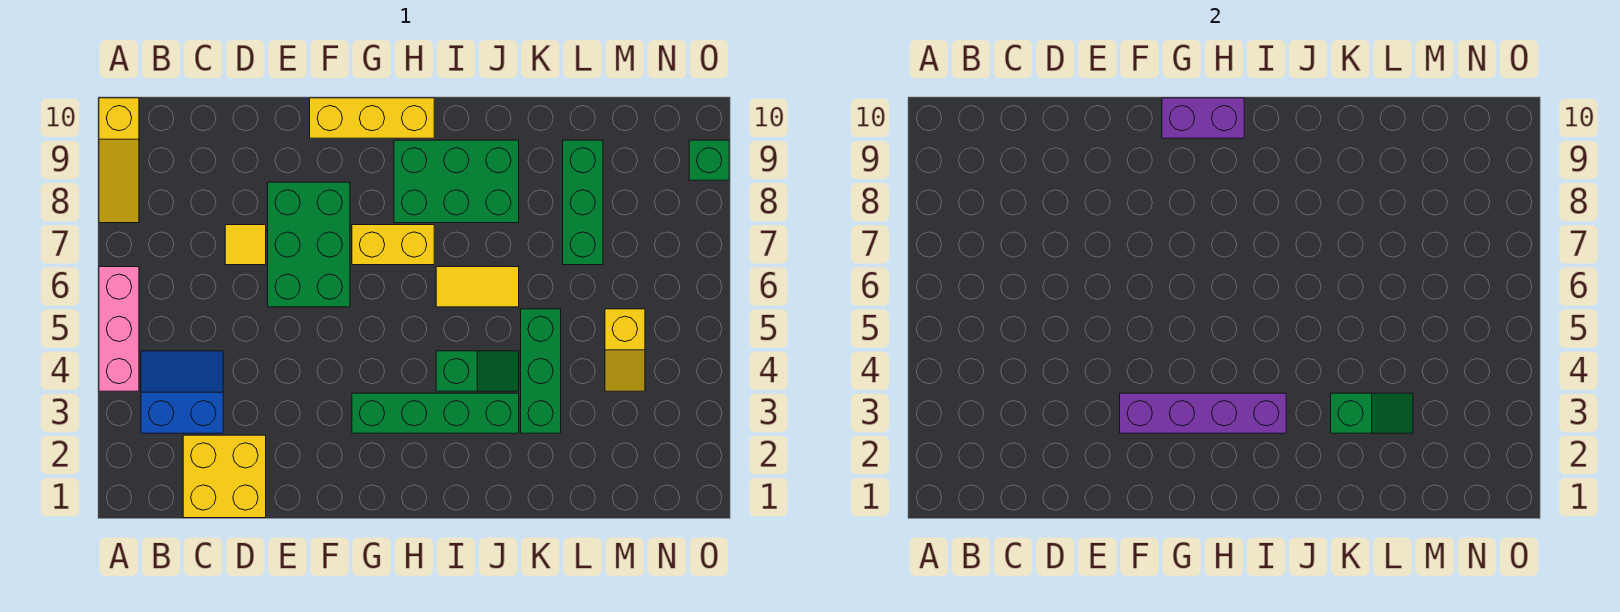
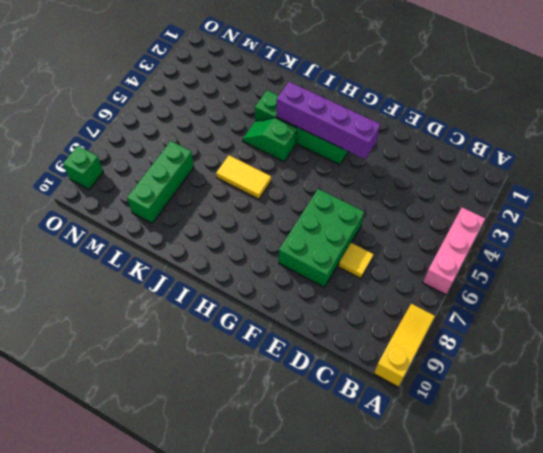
none -> blue slope B3:C4 level 1 top 3
none -> yellow brick C1:D2 level 1
none -> yellow brick F10:H10 level 1

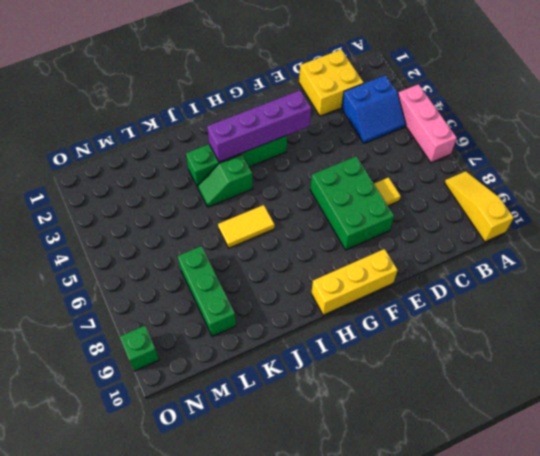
none -> yellow brick G7:H7 level 1
none -> green brick H8:J9 level 1
none -> green brick K3:K5 level 1

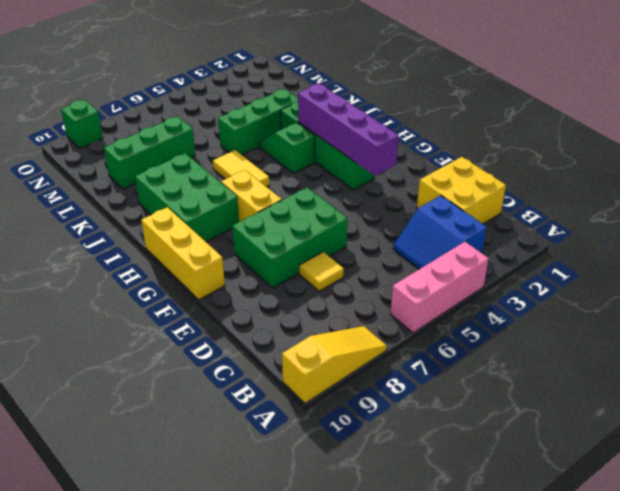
none -> yellow slope M4:M5 level 1 top 5
none -> purple brick G10:H10 level 2
none -> green slope K3:L3 level 2 top K

